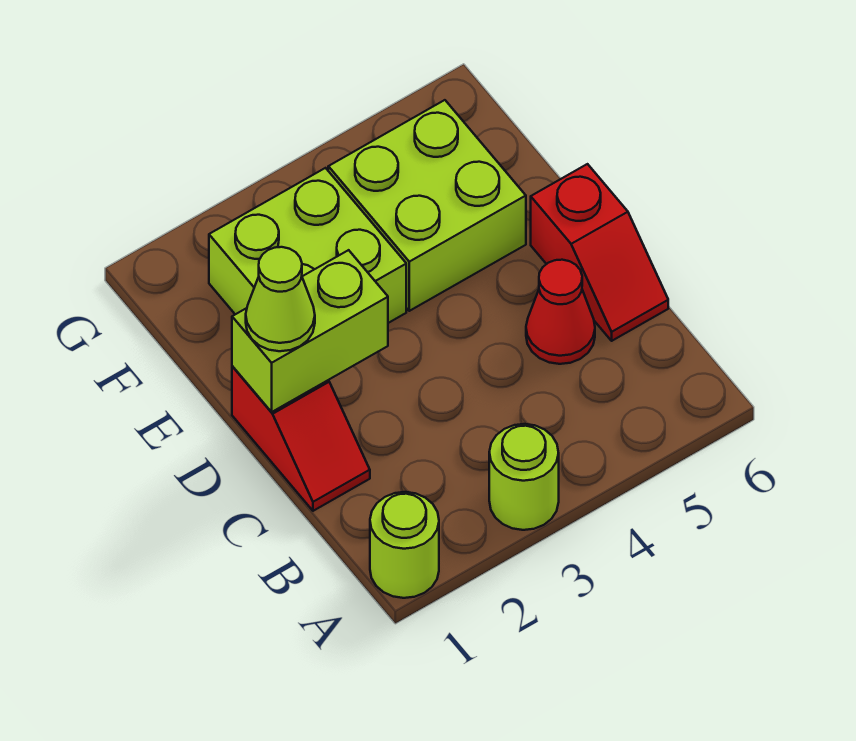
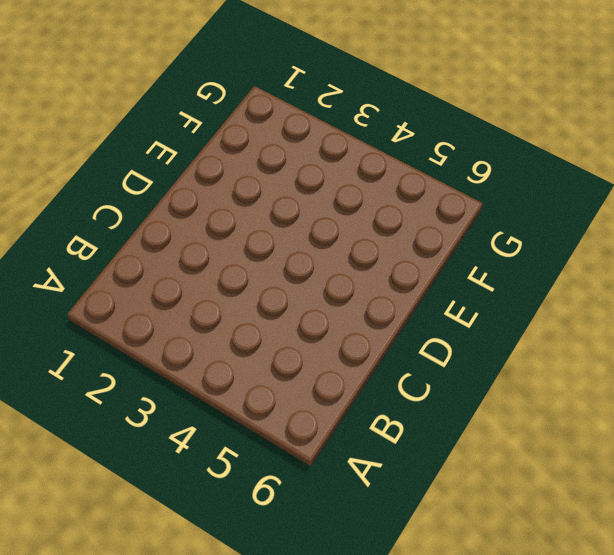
none -> lime round brick A1 level 1
none -> lime round brick A3 level 1

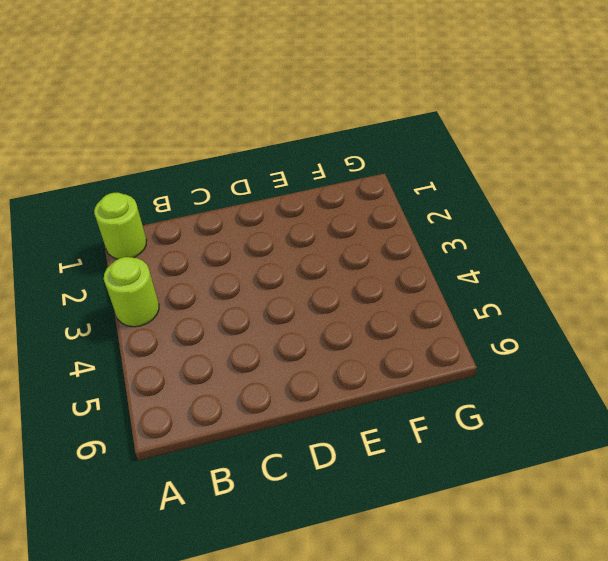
none -> red slope C1:D1 level 1 top D
none -> red cone C5 level 1

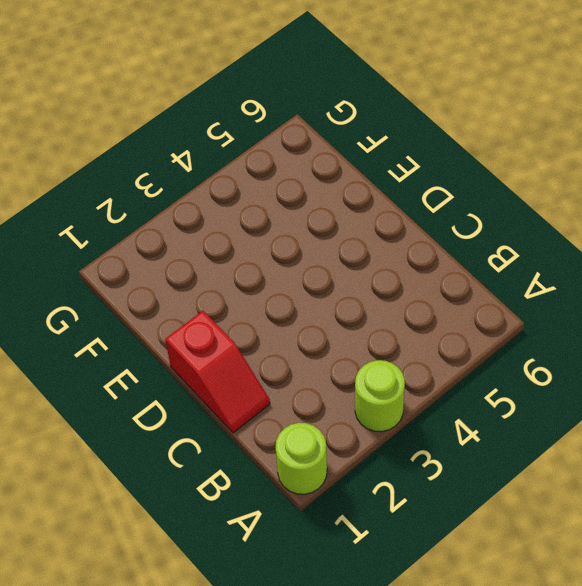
none -> red cone C5 level 1
none -> red slope C6:D6 level 1 top D

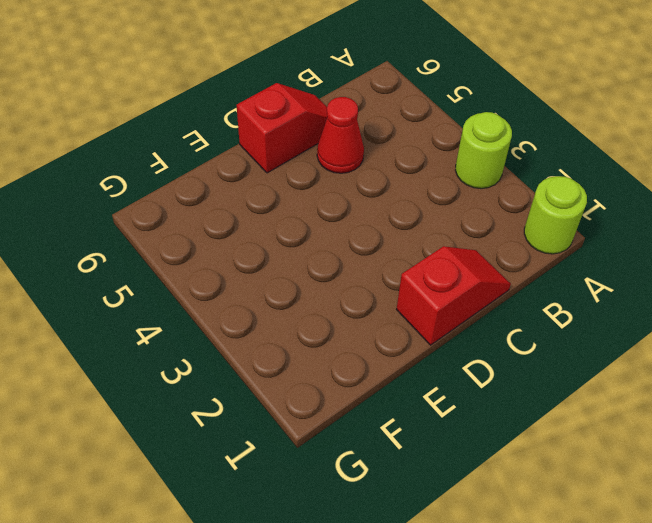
none -> lime brick E2:F3 level 1
none -> lime brick E4:F5 level 1

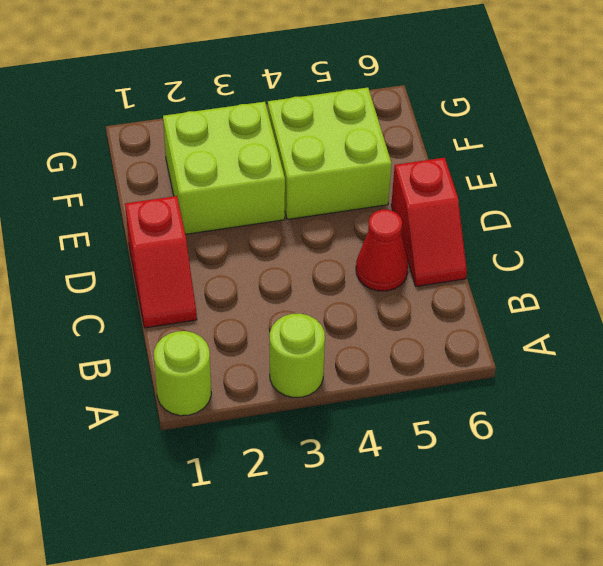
none -> lime brick D1:D2 level 2
none -> lime cone D1 level 3

